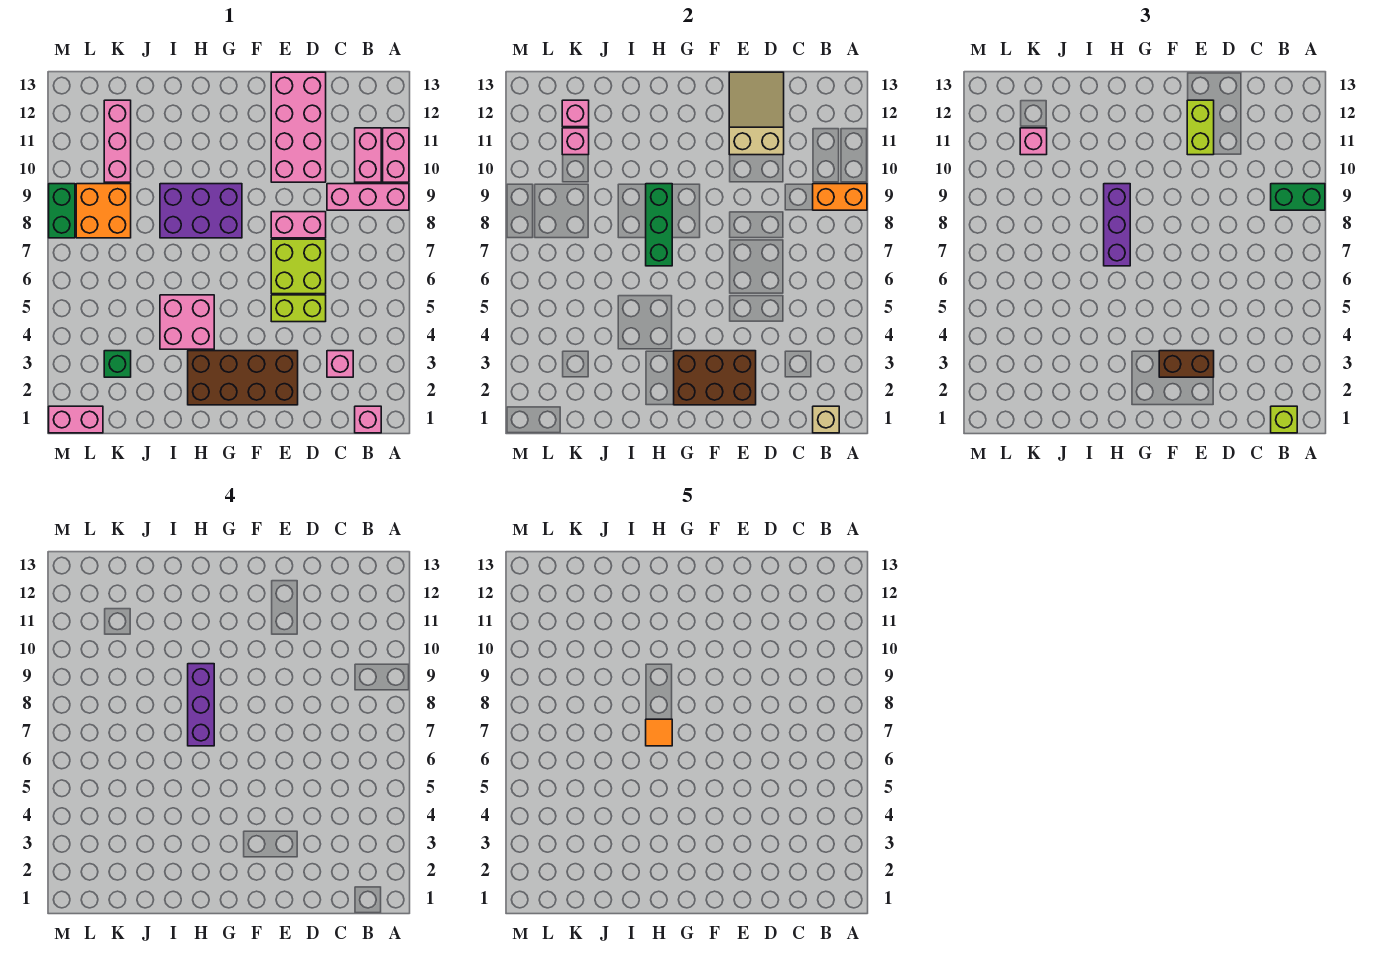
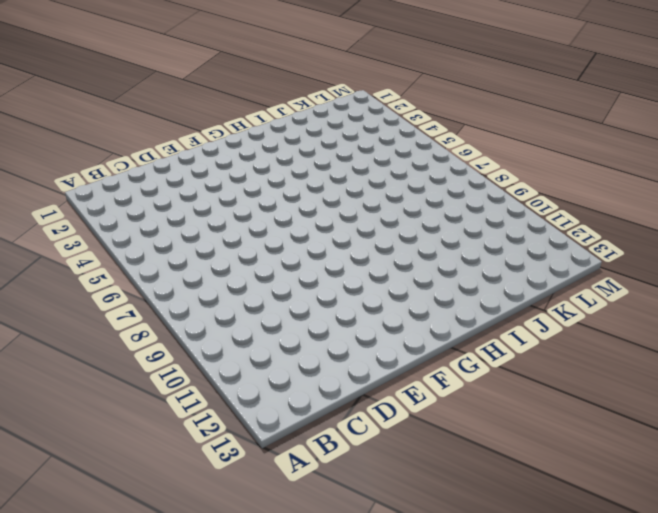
none -> pink brick A9:C9 level 1
none -> pink brick A10:A11 level 1
none -> pink brick B1 level 1
none -> pink brick B10:B11 level 1

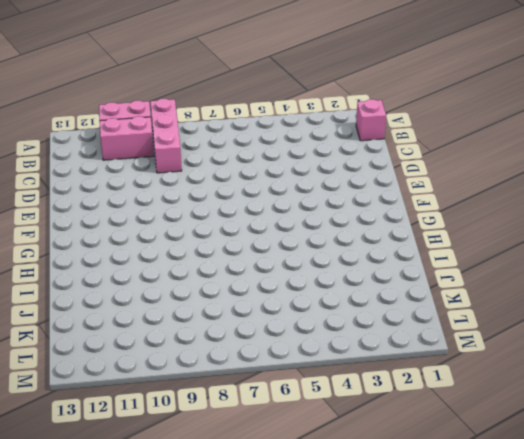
none -> pink brick C3 level 1
none -> lime brick D5:E5 level 1
none -> lime brick D6:E7 level 1
none -> pink brick D8:E8 level 1

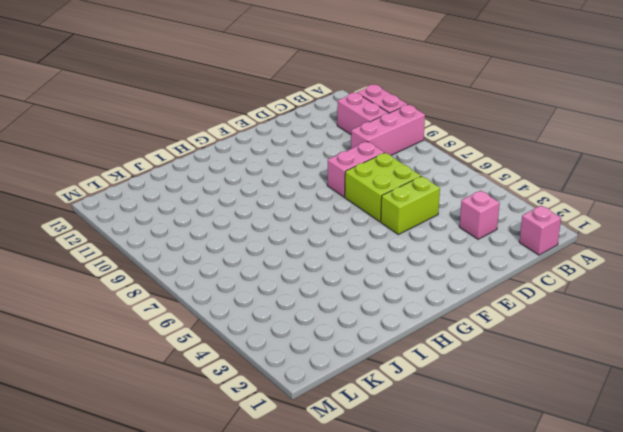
none -> pink brick D10:E13 level 1
none -> brown brick E2:H3 level 1
none -> purple brick G8:I9 level 1
none -> pink brick H4:I5 level 1

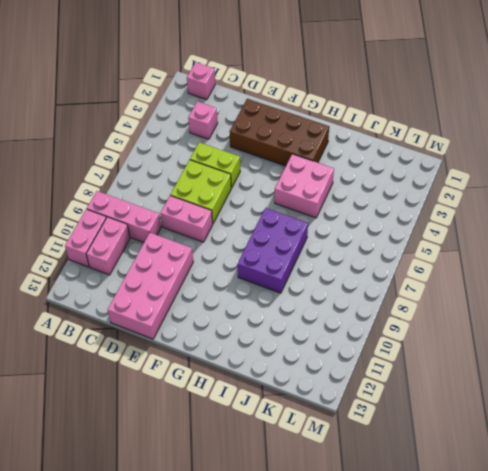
purple brick H7:I9 level 1 -> purple brick G8:I9 level 1
none -> green brick K3 level 1
none -> orange brick K8:L9 level 1
none -> pink brick K10:K12 level 1
none -> pink brick L1:M1 level 1

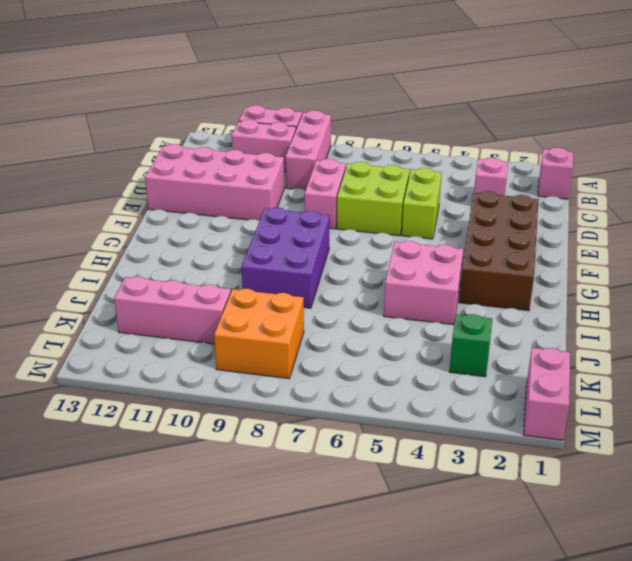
none -> green brick M8:M9 level 1
none -> orange brick A9:B9 level 2
none -> tan brick B1 level 2
none -> tan slope D11:E13 level 2 top 11

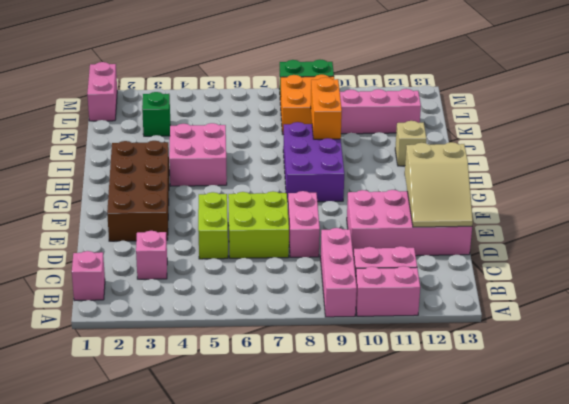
tan slope D12:F13 level 2 top F -> tan slope D11:E13 level 2 top 11
orange brick I9:J9 level 2 -> orange brick A9:B9 level 2
tan brick I12 level 1 -> tan brick B1 level 2
none -> brown brick E2:G3 level 2
none -> green brick H7:H9 level 2
none -> pink brick K11 level 2
none -> pink brick K12 level 2

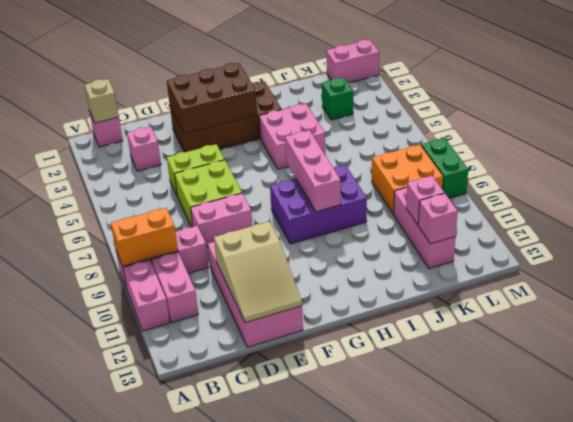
pink brick H7:H9 level 2 -> green brick H7:H9 level 2
none -> green brick A9:B9 level 3
none -> lime brick B1 level 3
none -> brown brick E3:F3 level 3
none -> lime brick E11:E12 level 3

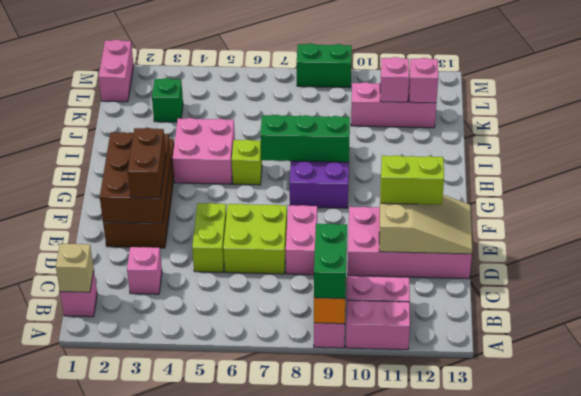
lime brick H6 level 1 -> lime brick B1 level 3
none -> orange brick K8:L9 level 1
none -> purple brick H7:H9 level 3
none -> pink brick K11 level 3
none -> purple brick H7:H9 level 4

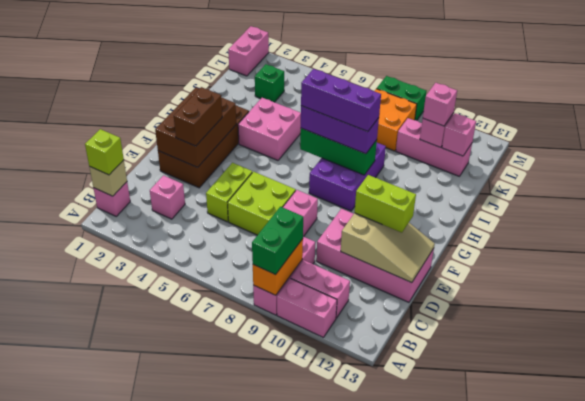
none -> orange tile H7 level 5

